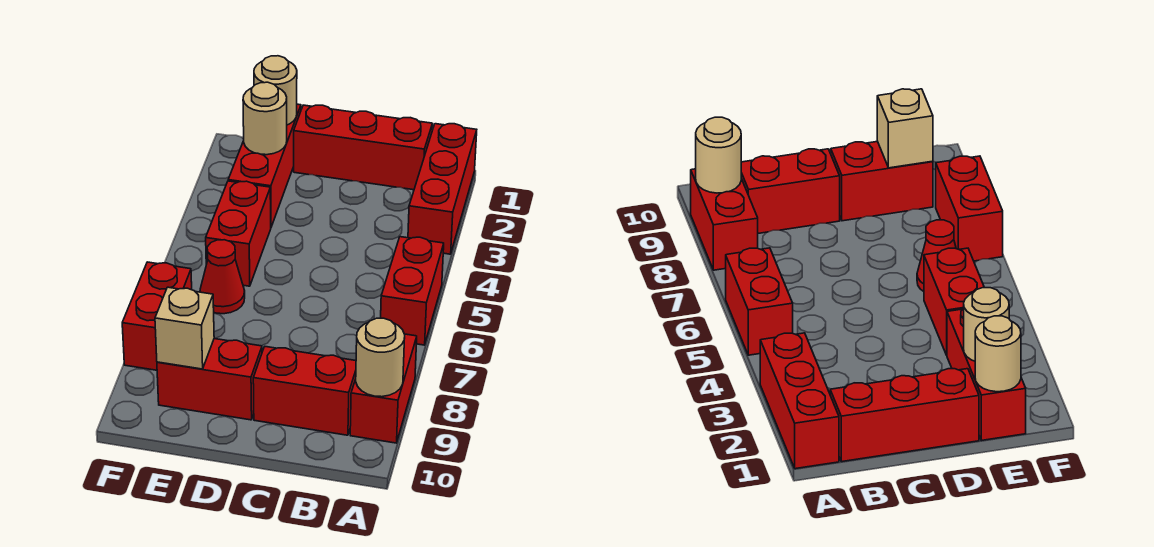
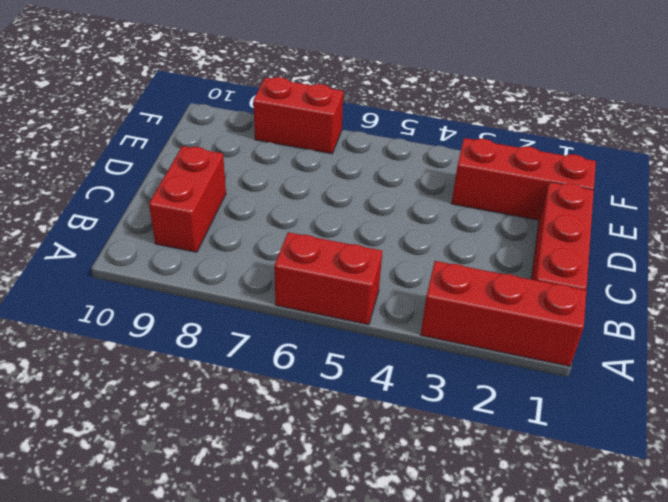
none -> red brick A8:A9 level 1
none -> red brick D9:E9 level 1
none -> red brick E4:E5 level 1

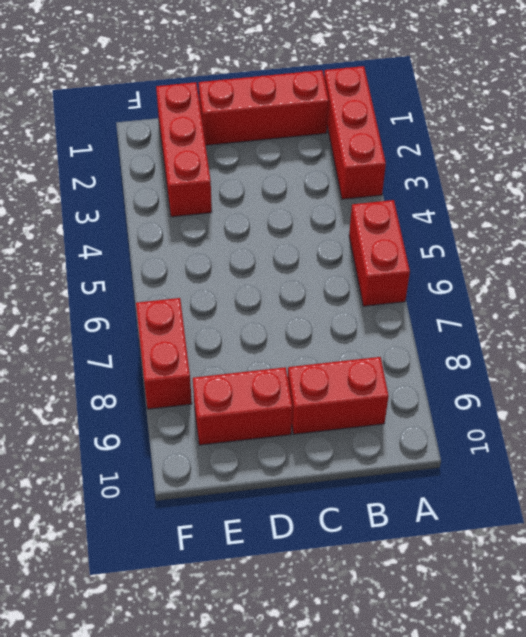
none -> red brick A8:A9 level 1
none -> red brick E4:E5 level 1
none -> red cone E6 level 1

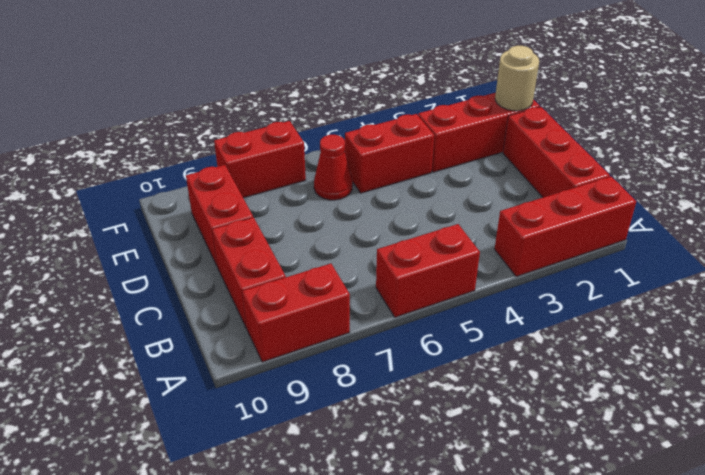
none -> tan round brick A9 level 2
none -> tan round brick E2 level 2
none -> tan brick E9 level 2

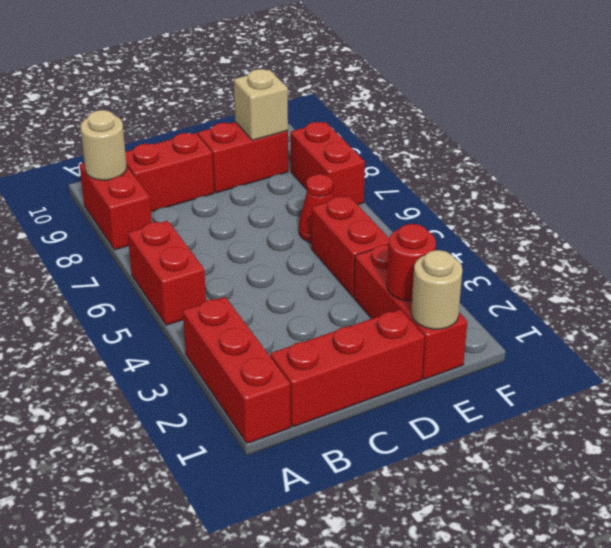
red round brick E2 level 2 -> tan round brick E2 level 2

